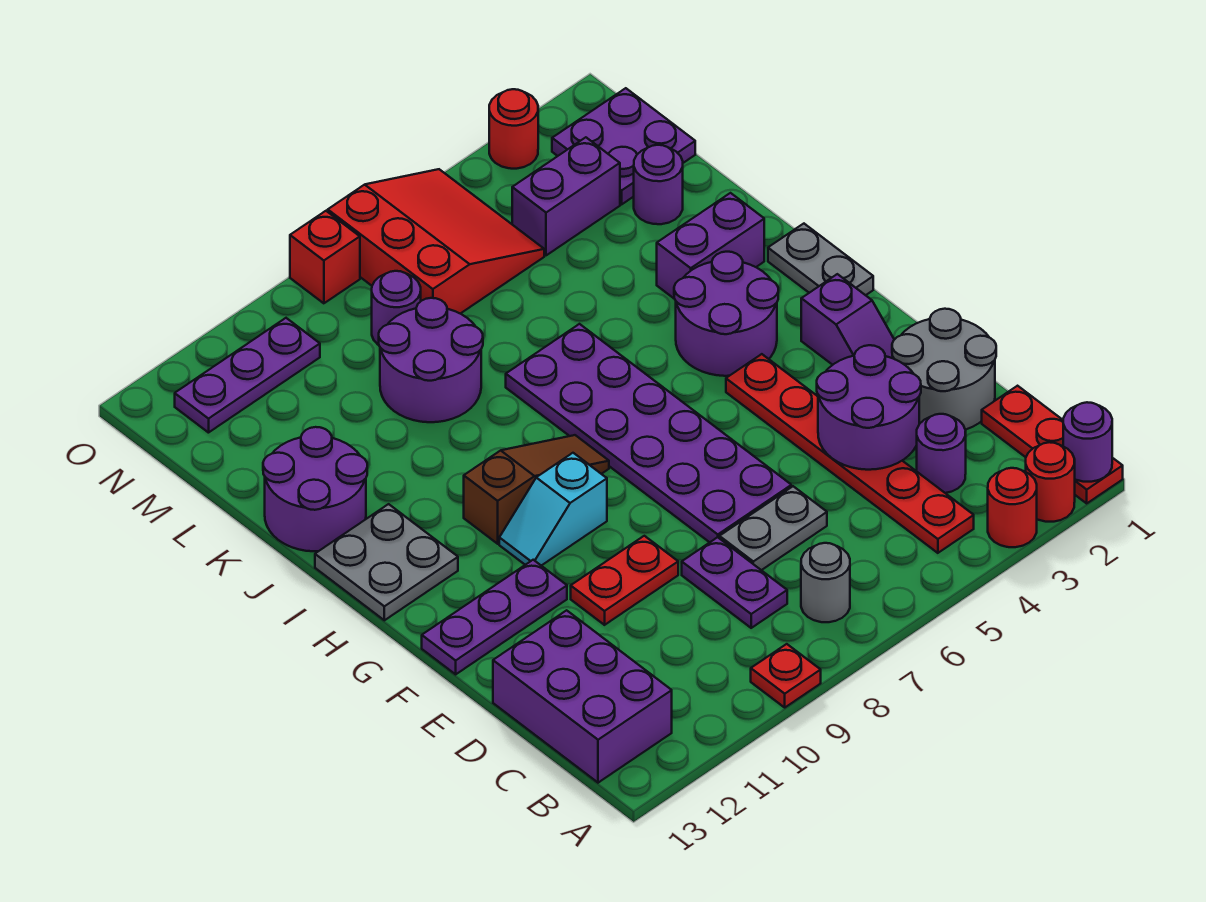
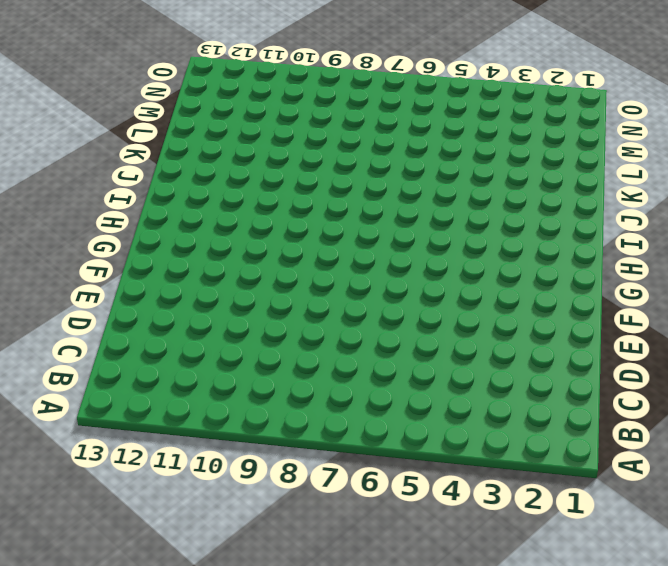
none -> red plate A1:C1 level 1
none -> red round brick A2 level 1
none -> red round brick A3 level 1
none -> red plate A9 level 1

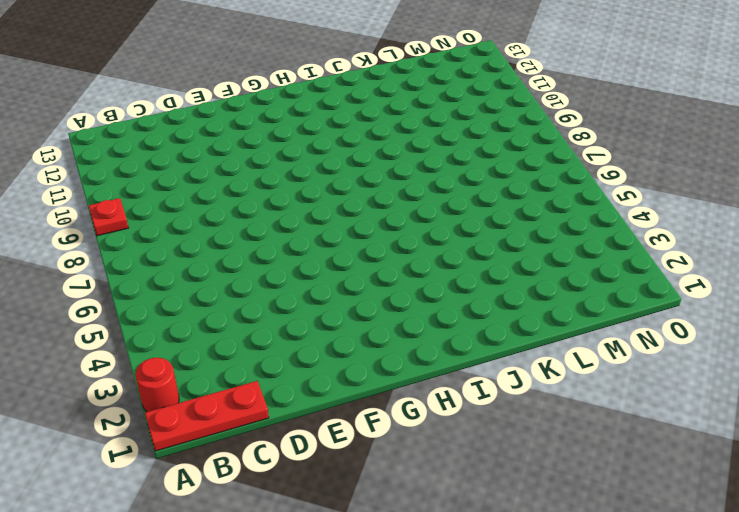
none -> red round brick A3 level 1
none -> red plate B4:G4 level 1
none -> grey round brick B7 level 1
none -> purple brick B12:D13 level 1

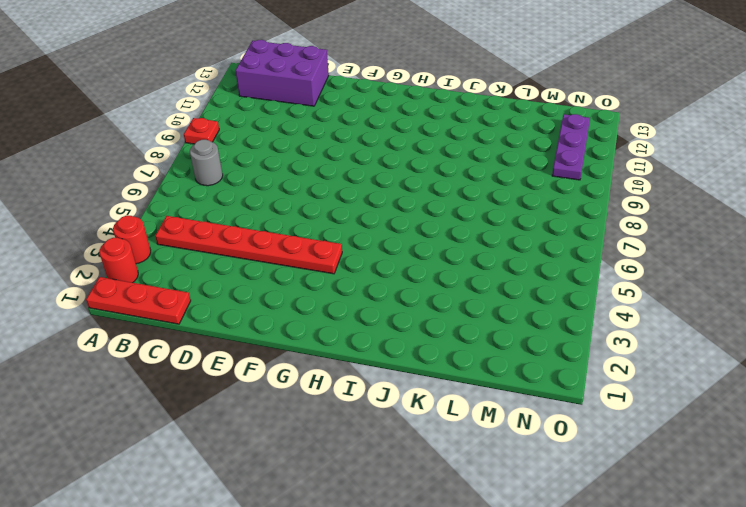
none -> purple round brick C3 level 1
none -> purple plate C8:D8 level 1
none -> grey round brick D1:E2 level 1
none -> grey plate D6:D7 level 1

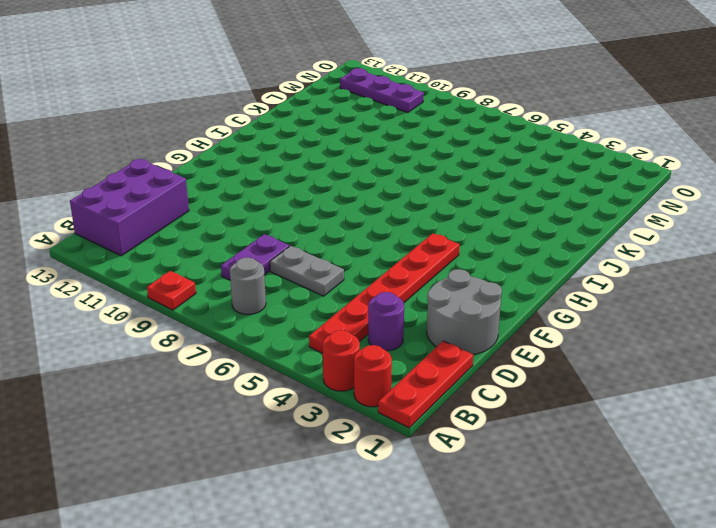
none -> purple plate E6:J7 level 1
none -> red plate E9:E10 level 1
none -> purple slope F2:G2 level 1 top G
none -> purple plate F11:F13 level 1

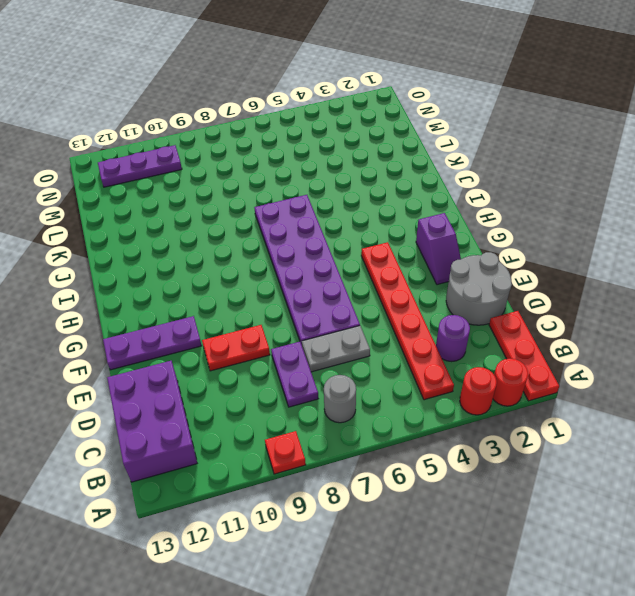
none -> cyan slope G9:G10 level 1 top 9
none -> grey plate H1:I1 level 1
none -> purple round brick H3:I4 level 1
none -> brown slope H8:H10 level 1 top 10

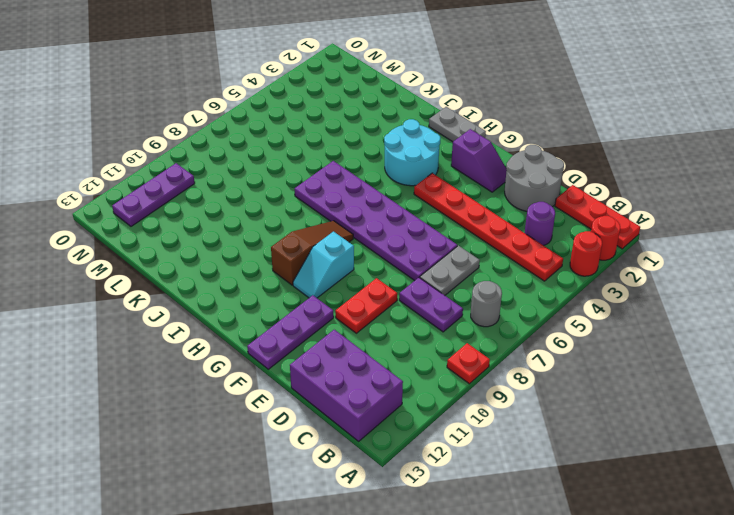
cyan round brick H3:I4 level 1 -> purple round brick H3:I4 level 1
none -> grey plate H12:I13 level 1
none -> purple brick J2:J3 level 1
none -> purple round brick J12:K13 level 1
none -> purple round brick K8:L9 level 1

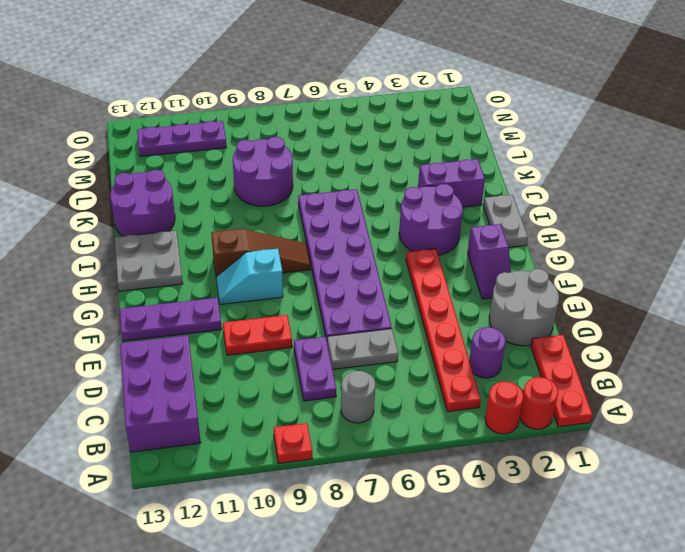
none -> purple round brick L2 level 1
none -> purple plate M1:N2 level 1
none -> purple brick M3:M4 level 1
none -> red slope M5:O7 level 1 top 7

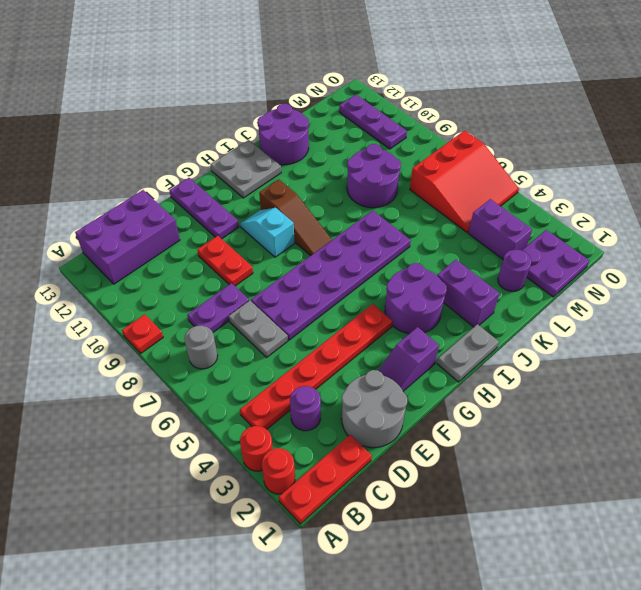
none -> purple round brick M8 level 1
none -> red round brick O3 level 1
none -> red brick O8 level 1
none -> purple round brick A1 level 2

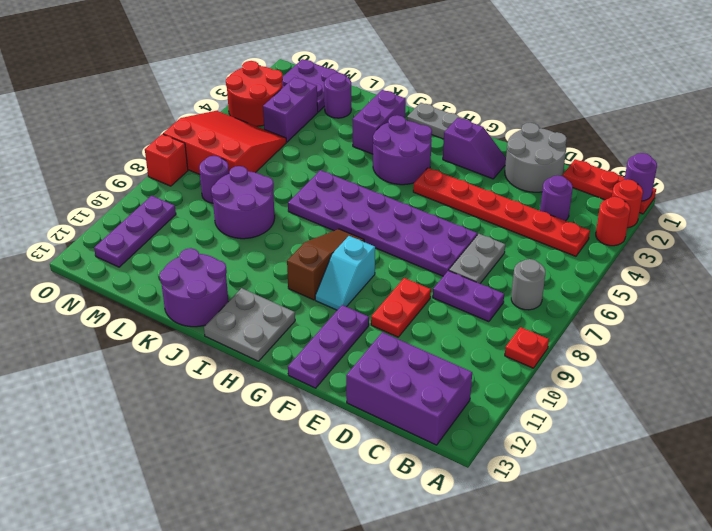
red round brick N3:O4 level 1 -> red round brick O3 level 1
none -> purple round brick D3:E4 level 2

